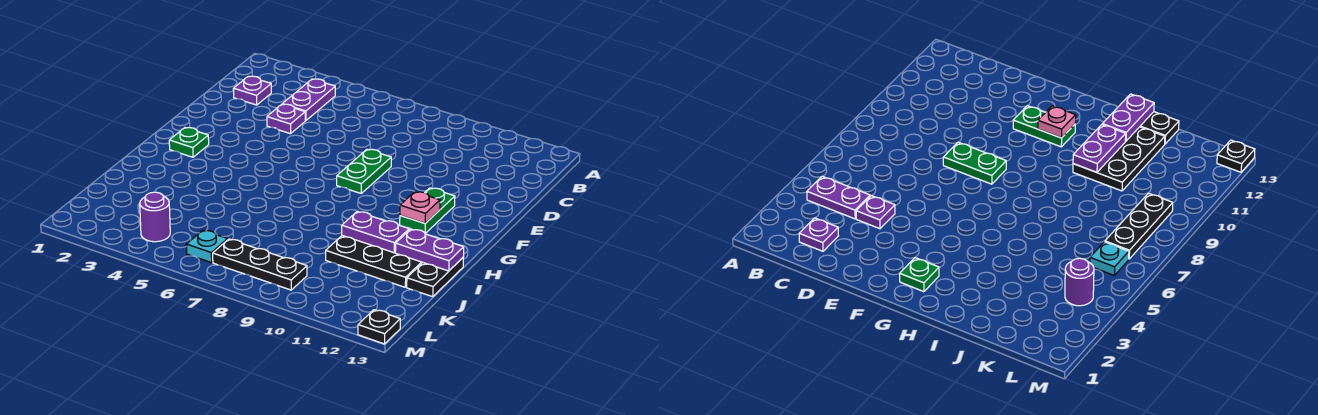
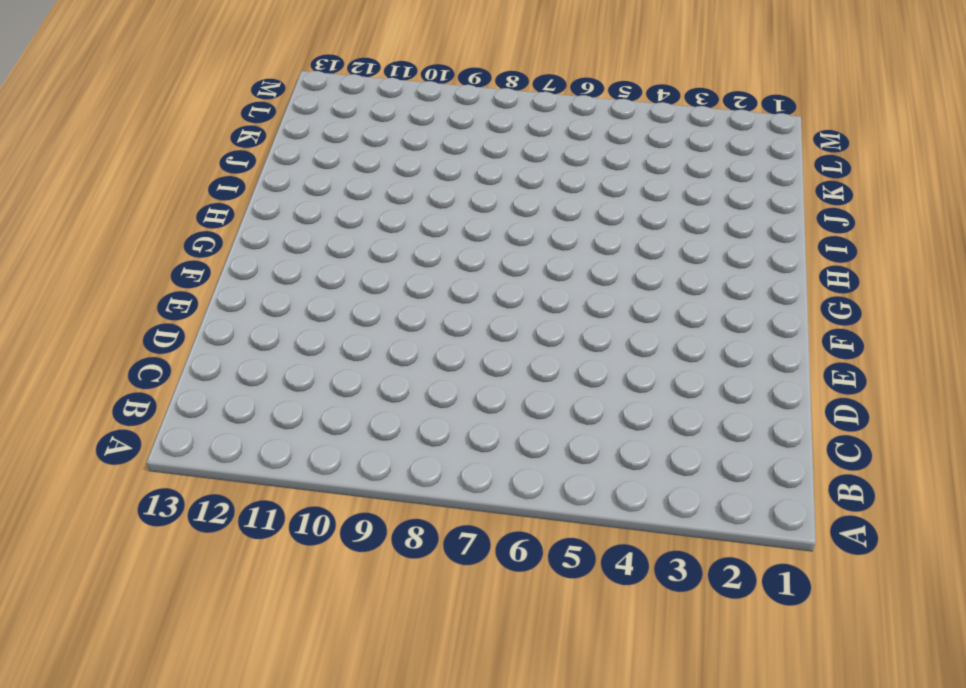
none -> purple plate B4:C4 level 1
none -> purple plate C2 level 1
none -> purple plate D4 level 1

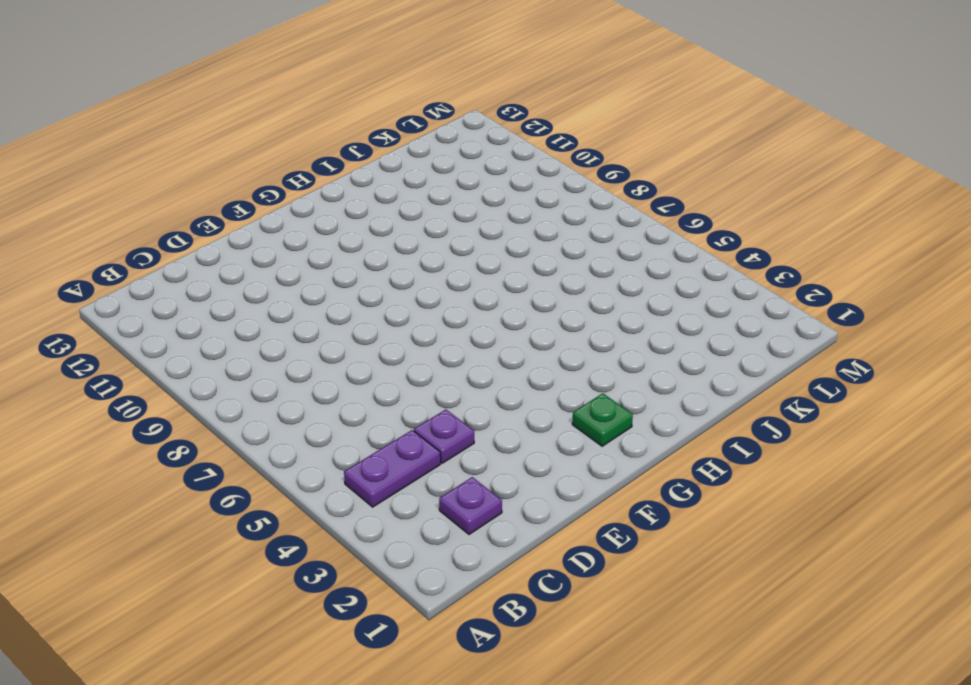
none -> green plate E8:F8 level 1
none -> green plate F11:G11 level 1
none -> black plate I10:J12 level 1

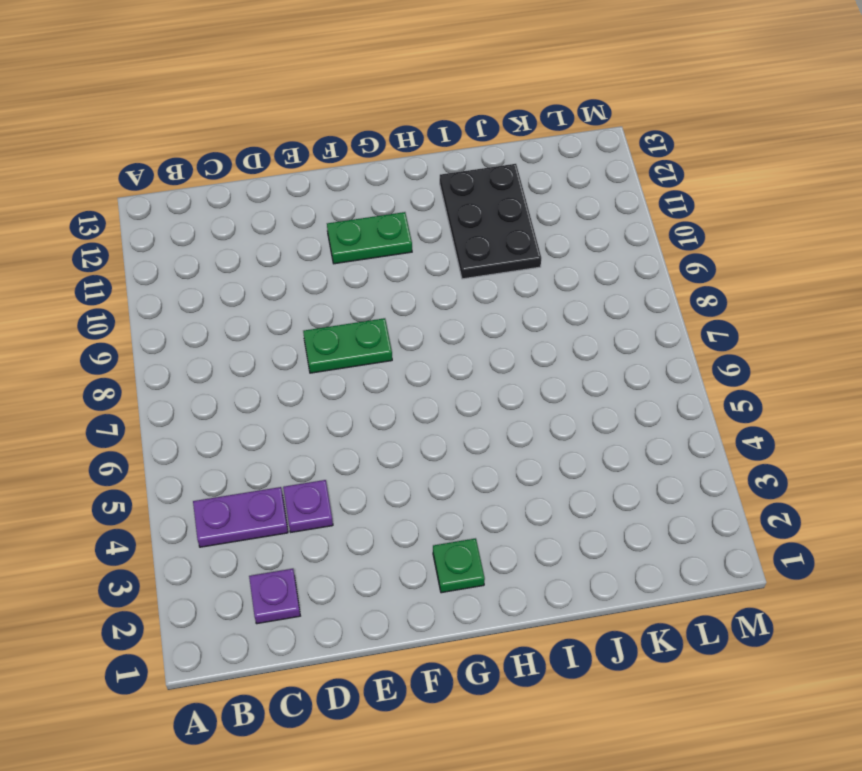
none -> black plate I13:J13 level 1
none -> purple round brick L4 level 1
none -> cyan plate L6 level 1

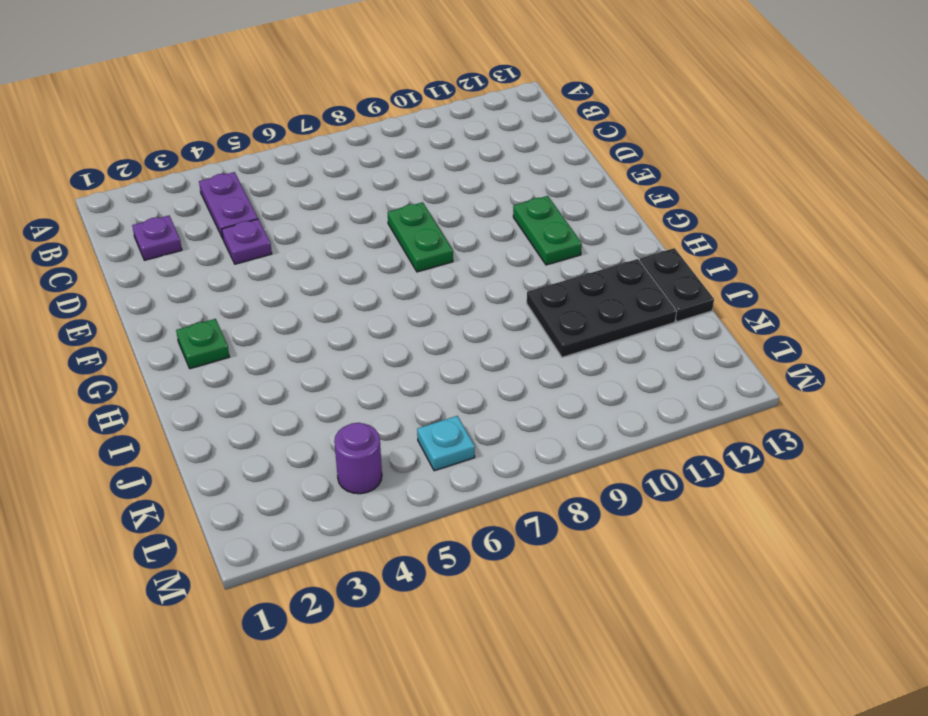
none -> black plate L7:L9 level 1
none -> black plate M13 level 1
none -> pink plate G11 level 2

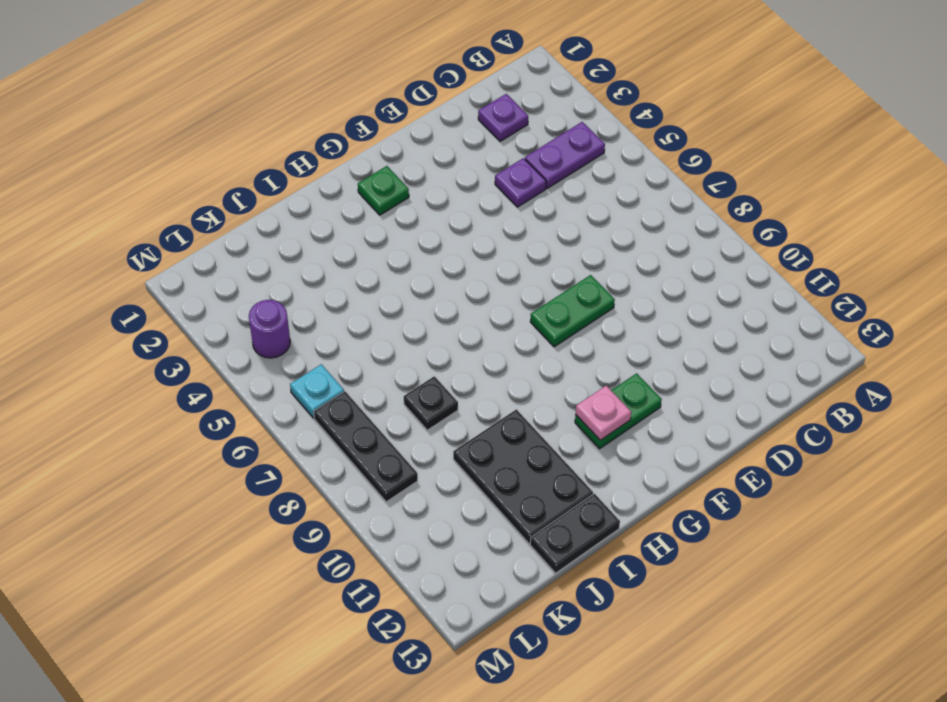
black plate J8 level 1 -> black plate M13 level 1
none -> purple plate I10:I11 level 2
none -> purple plate I12:I13 level 2

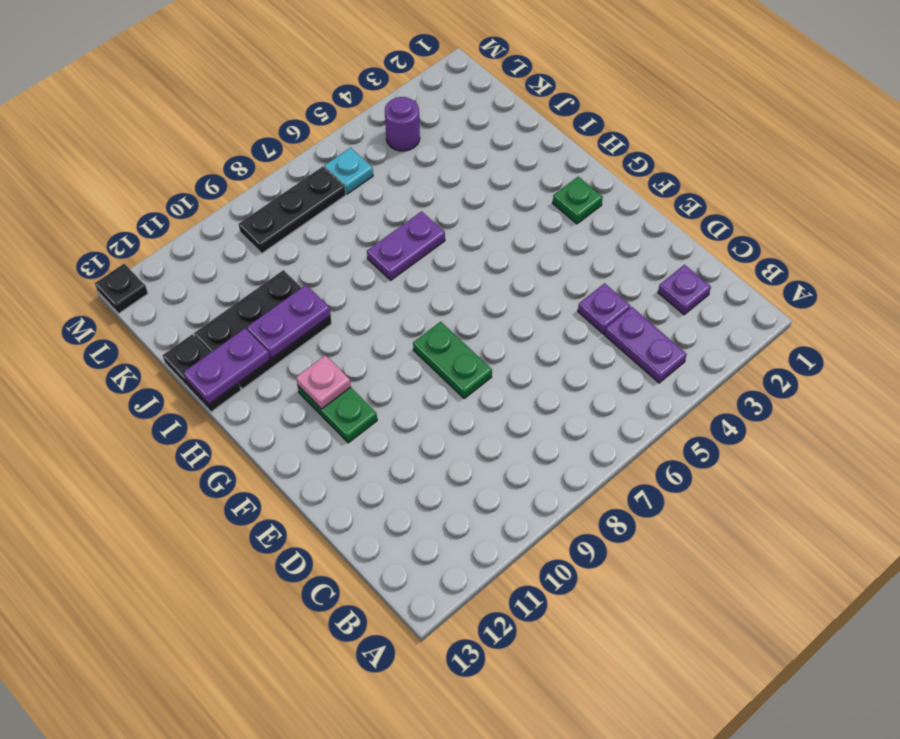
purple plate I6:I7 level 1 -> none

